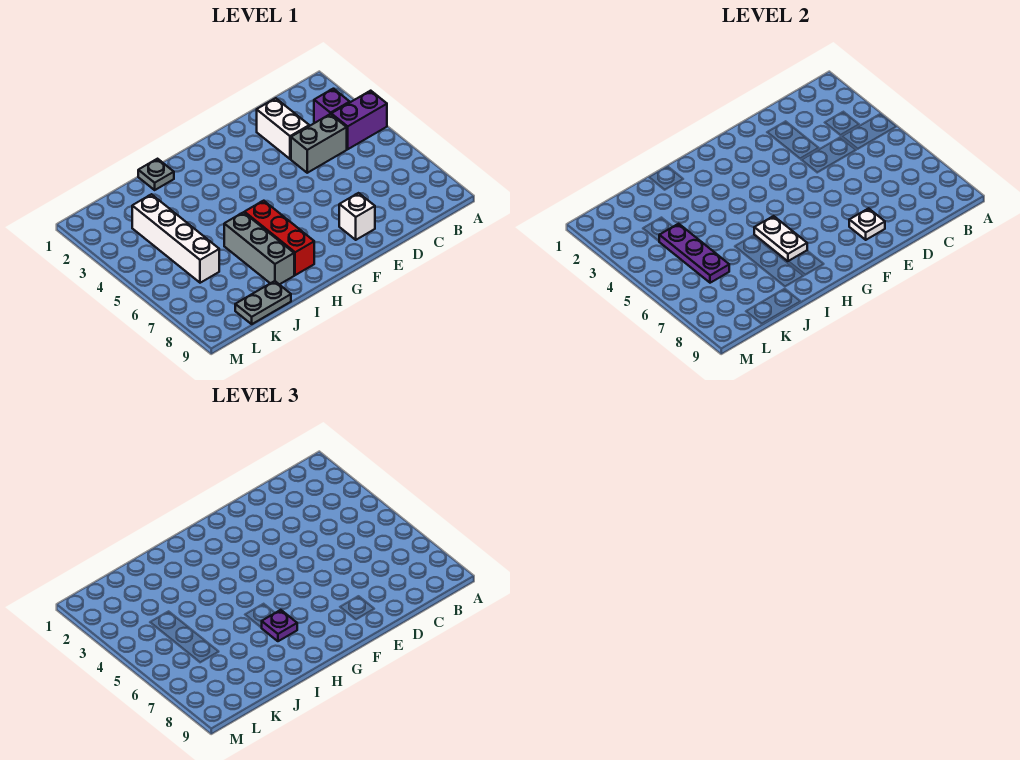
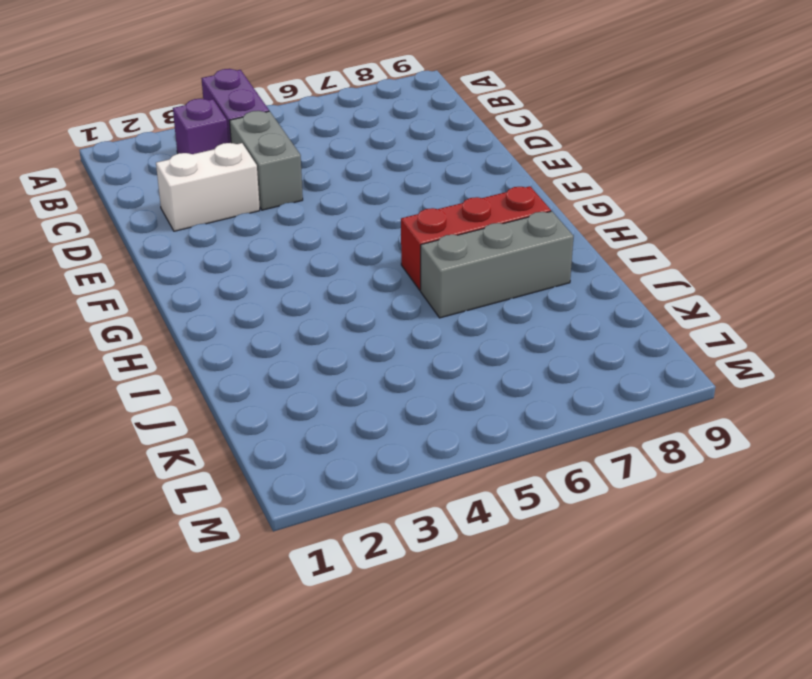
none -> white brick E8 level 1
none -> grey plate I1 level 1
none -> grey plate J9:K9 level 1

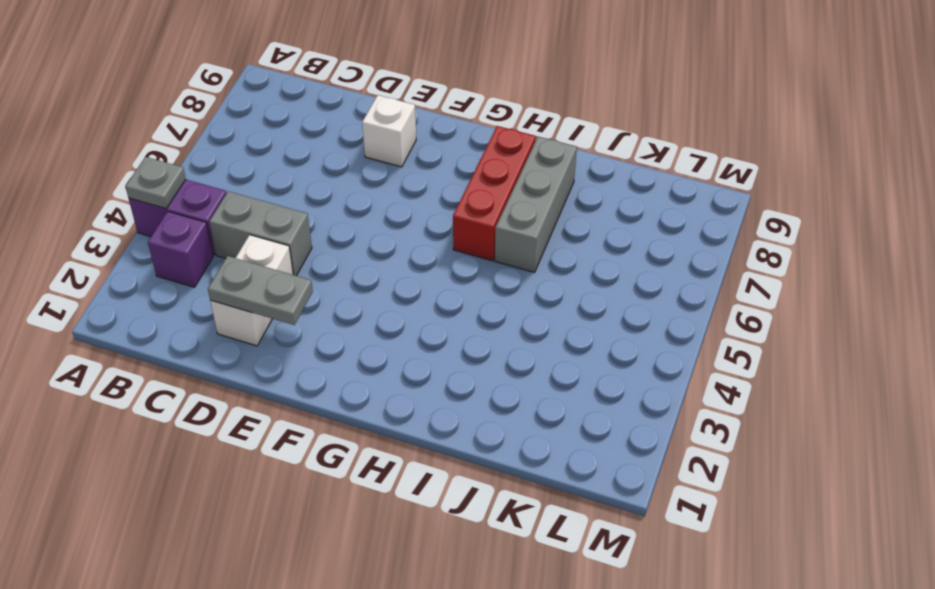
grey plate A4 level 2 -> grey plate I1 level 1
grey plate D2:E2 level 2 -> grey plate J9:K9 level 1
none -> white brick K3:K6 level 1
none -> white plate E8 level 2
none -> white plate H6:H7 level 2

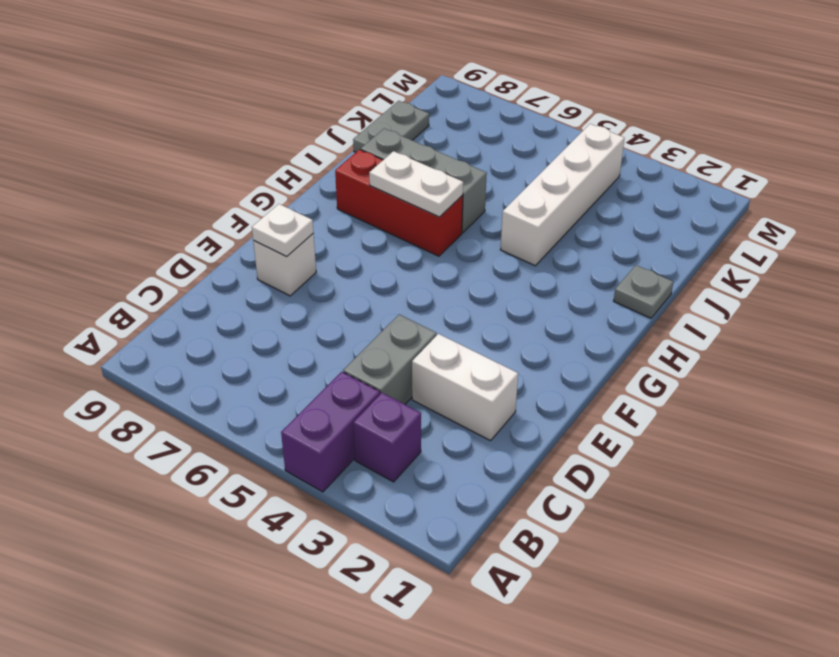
white brick I4:L4 level 1 -> white brick K3:K6 level 1
none -> purple plate K4:K6 level 2
none -> purple plate H7 level 3

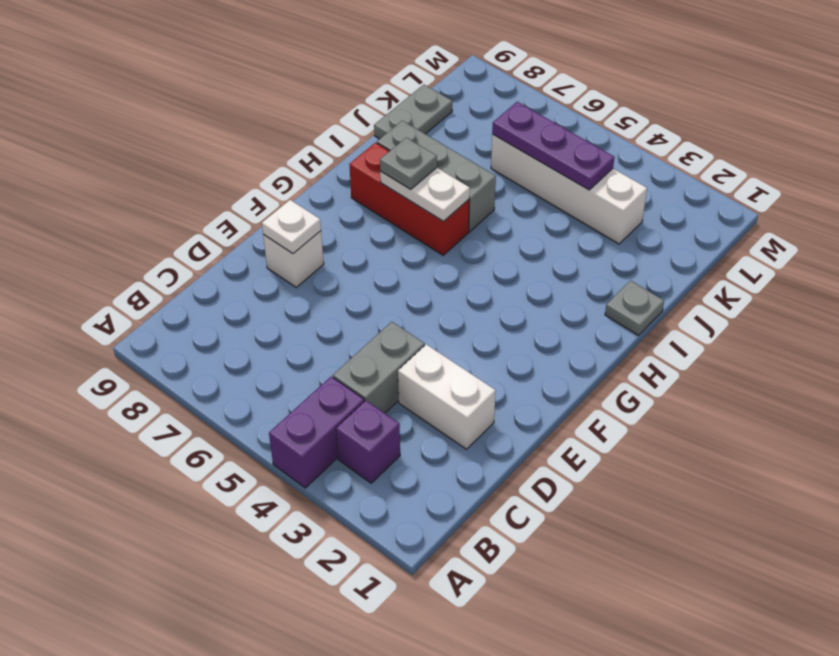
grey plate H7 level 3 -> purple plate H7 level 3

